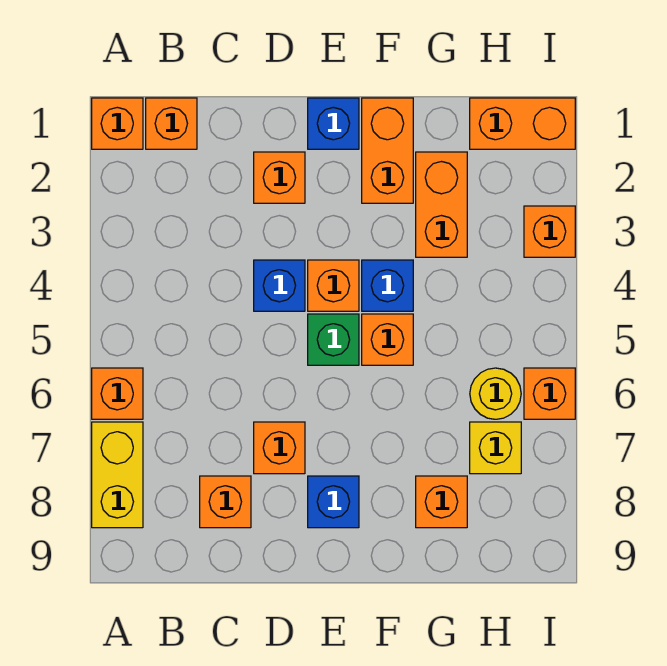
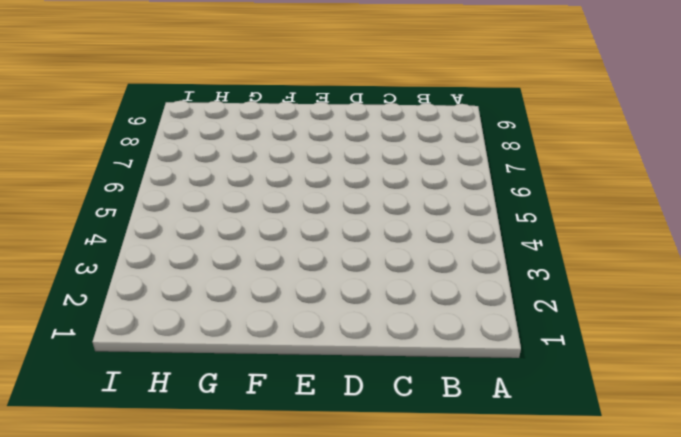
none -> orange brick A1 level 1
none -> orange brick A6 level 1
none -> yellow brick A7:A8 level 1

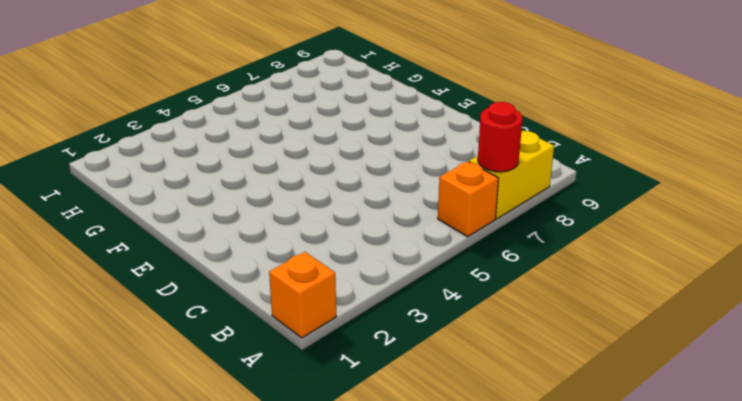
red round brick A7 level 2 -> none
none -> orange brick B1 level 1
none -> orange brick C8 level 1
none -> orange brick D2 level 1

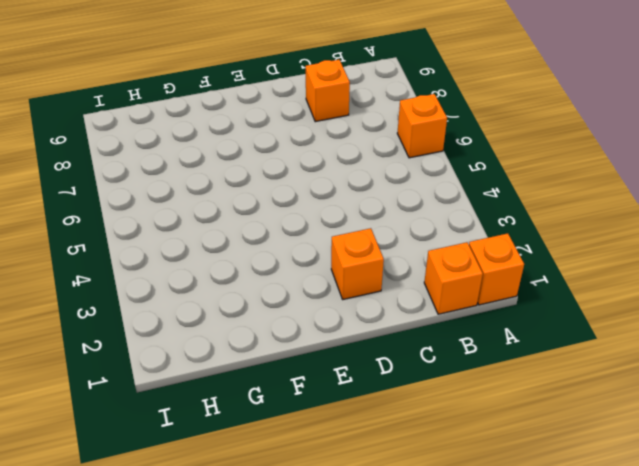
none -> yellow brick A7:A8 level 1
none -> blue brick D4 level 1
none -> orange brick D7 level 1

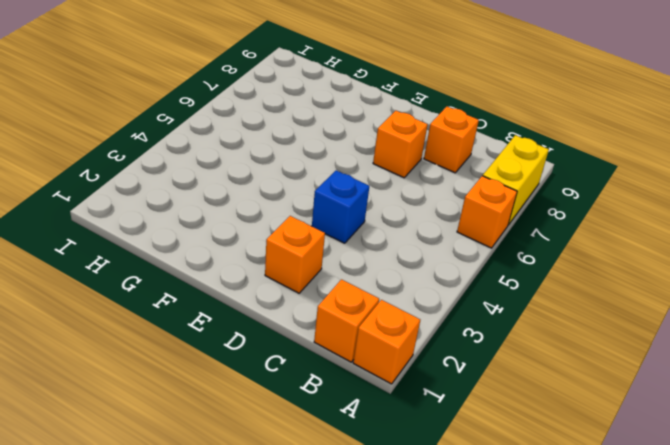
none -> blue brick E1 level 1
none -> orange brick E4 level 1
none -> green brick E5 level 1

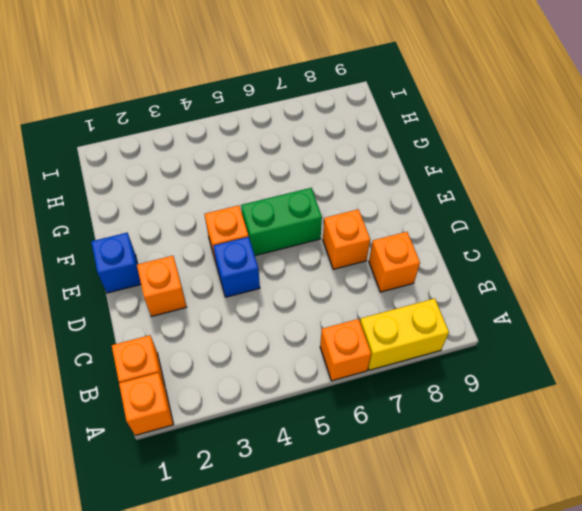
green brick E5:E6 level 1 -> green brick E5 level 1
none -> blue brick E8 level 1
none -> orange brick F1:F2 level 1
none -> blue brick F4 level 1

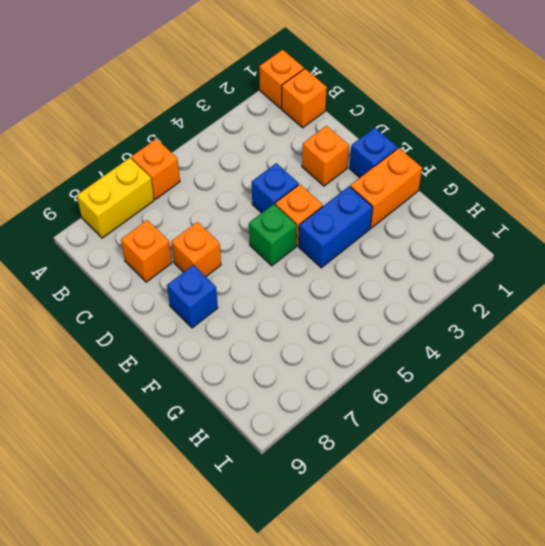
blue brick F3:F4 level 1 -> blue brick F4 level 1
none -> orange brick F5 level 1
none -> orange brick G2:G3 level 1
none -> orange brick G8 level 1

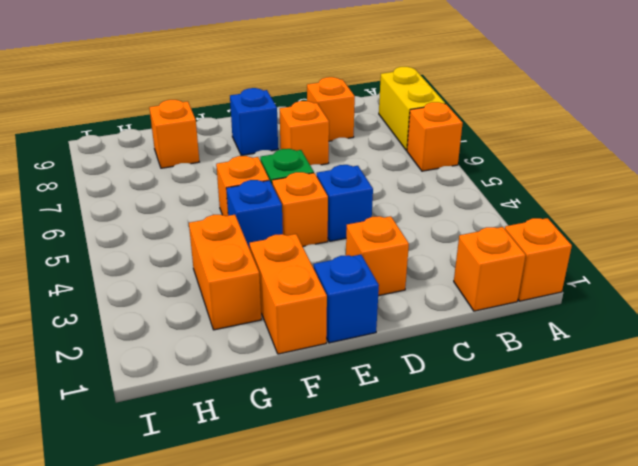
none -> orange brick H1:I1 level 1
none -> yellow round brick H6 level 1
none -> yellow brick H7 level 1

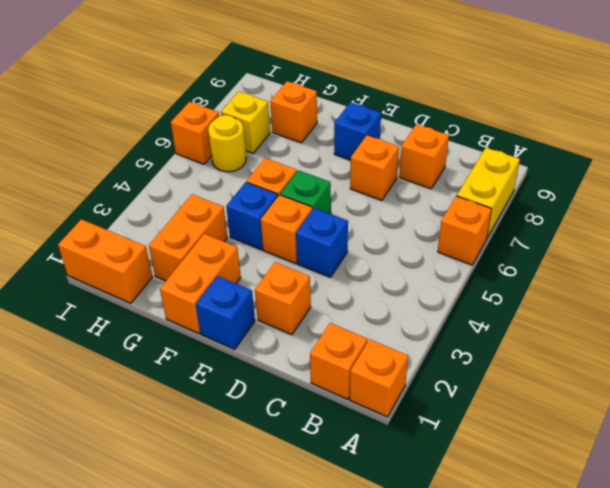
none -> orange brick I3 level 1

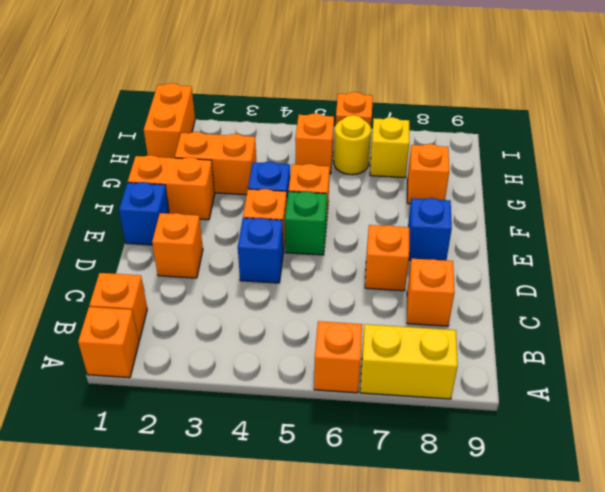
orange brick H5 level 1 -> orange brick I3 level 1

